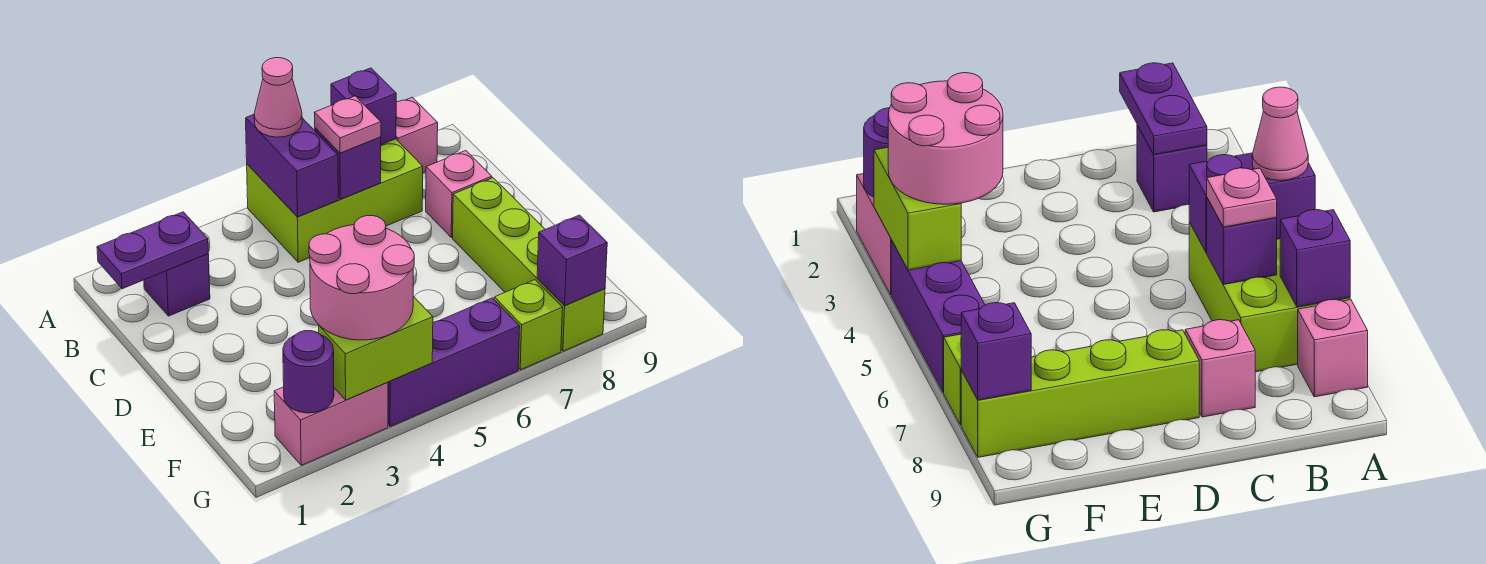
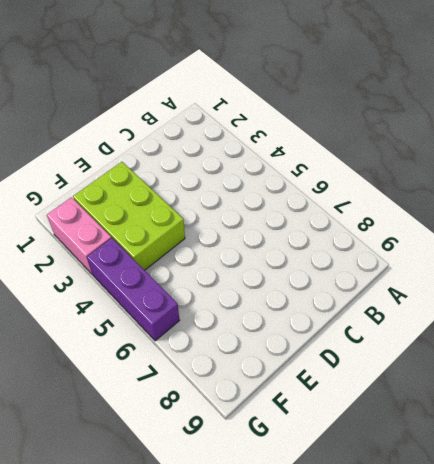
lime brick E2:F4 level 1 -> lime brick A5:B7 level 1
none -> pink brick A8 level 1
none -> purple brick B2 level 1
none -> pink brick C8 level 1

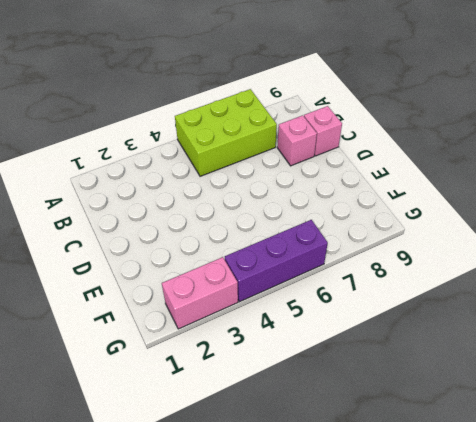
pink brick C9 level 1 -> pink brick A8 level 1
none -> purple brick B2 level 1
none -> lime brick D8:G8 level 1
none -> lime brick G7 level 1

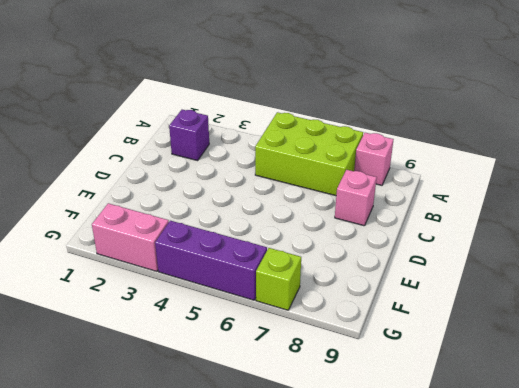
none -> lime brick D8:G8 level 1
none -> purple brick A5:B5 level 2
none -> purple brick A7 level 2

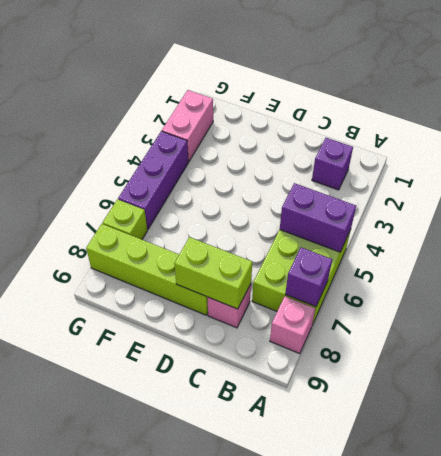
lime brick C8:D8 level 2 -> lime brick G3:G4 level 2
none -> purple plate B1:B2 level 2
none -> purple brick B6 level 2
none -> purple round brick G2 level 2

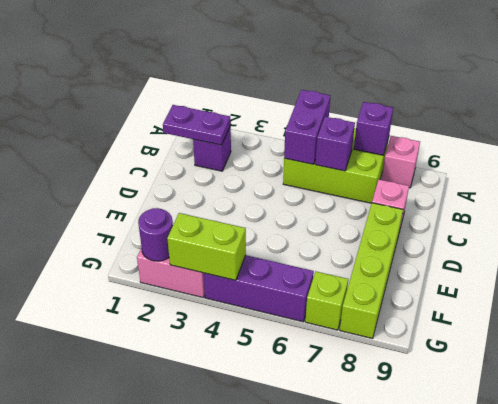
none -> purple brick G8 level 2
none -> pink cone A5 level 3
none -> pink plate B6 level 3

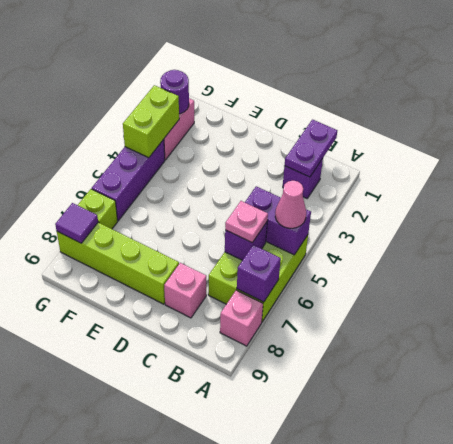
purple tile G8 level 2 -> purple brick G8 level 2
none -> pink round brick F3:G4 level 3

